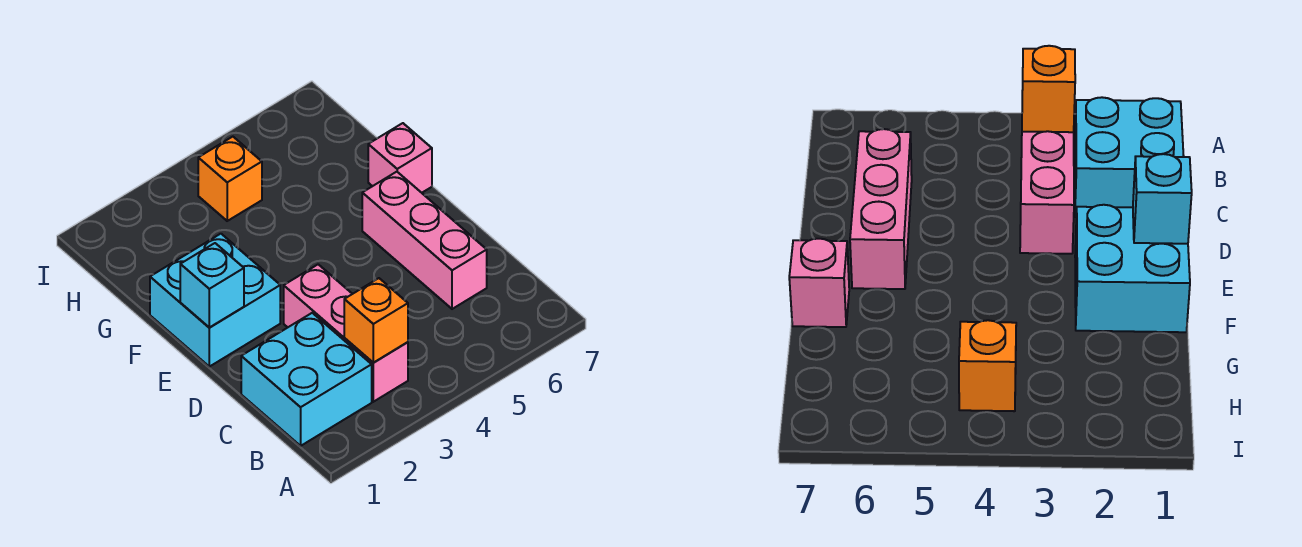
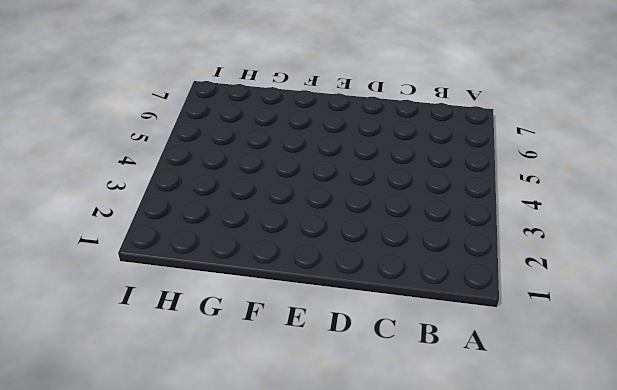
none -> cyan brick B1:C2 level 1
none -> pink brick B3:D3 level 1

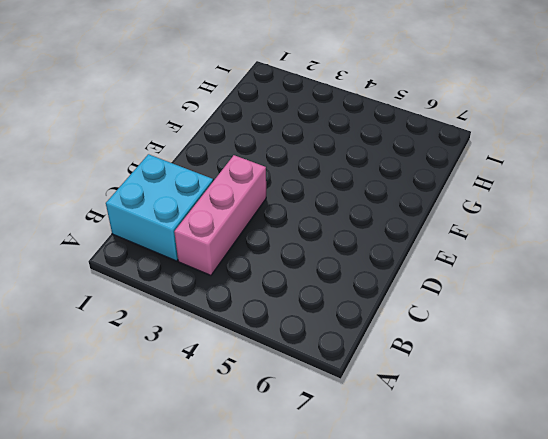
none -> pink brick C6:E6 level 1
none -> cyan brick E1:F2 level 1

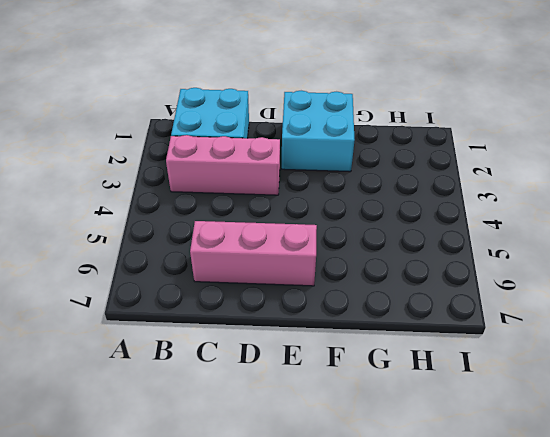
none -> pink brick F7 level 1
none -> orange brick H4 level 1

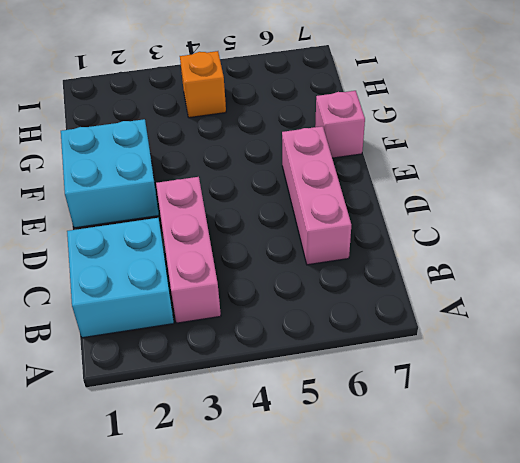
none -> orange brick B3 level 2
none -> cyan brick E1 level 2

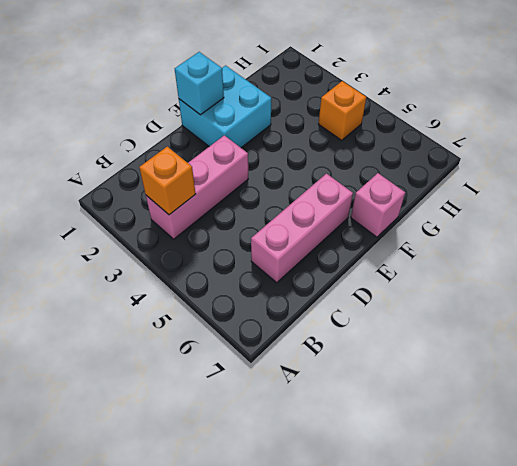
none -> cyan brick B1:C2 level 1

